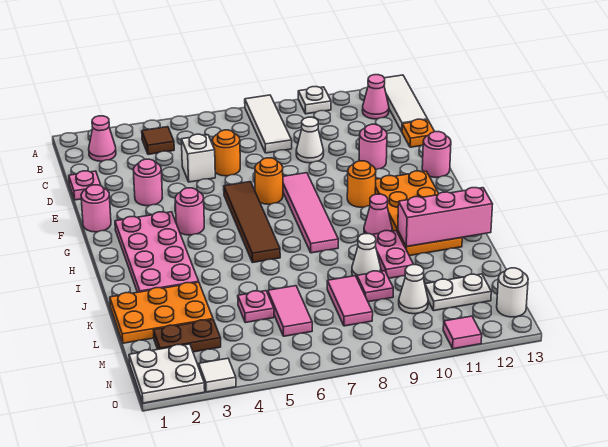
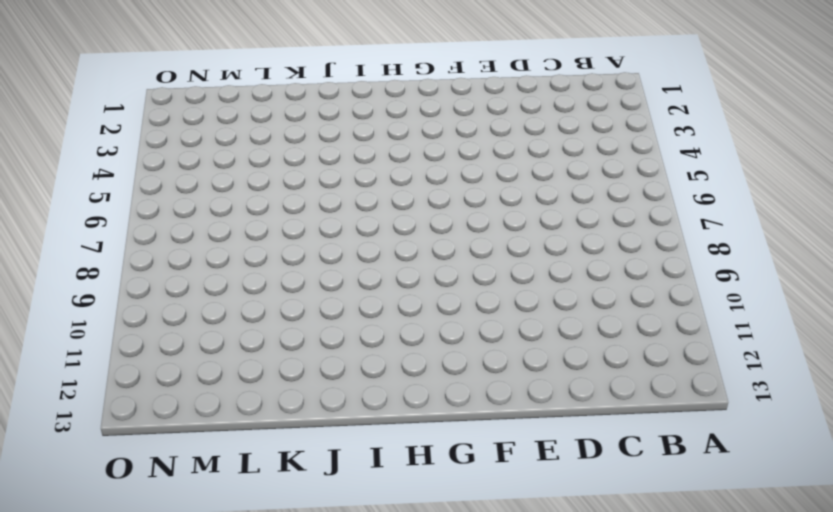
none -> white tile A8:C8 level 1
none -> white plate A10 level 1
none -> white tile A13:C13 level 1
none -> pink cone B2 level 1

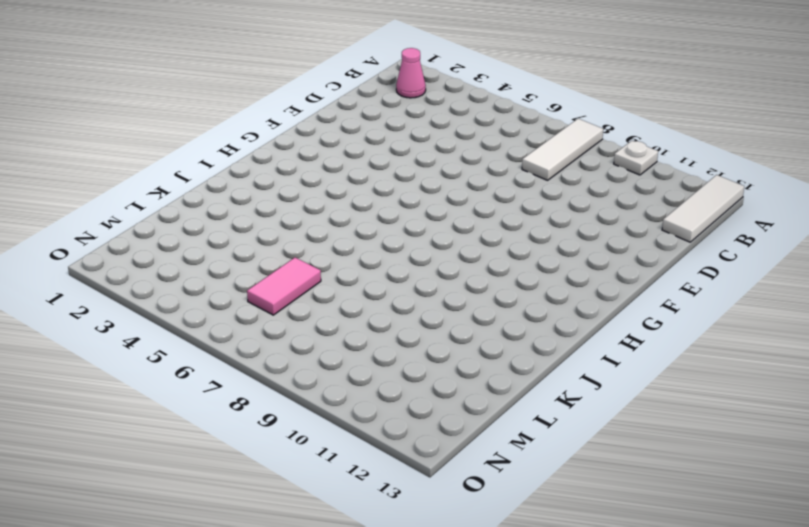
none -> brown tile B4 level 1
none -> pink cone B12 level 1
none -> pink plate D1 level 1
none -> white brick D5 level 1

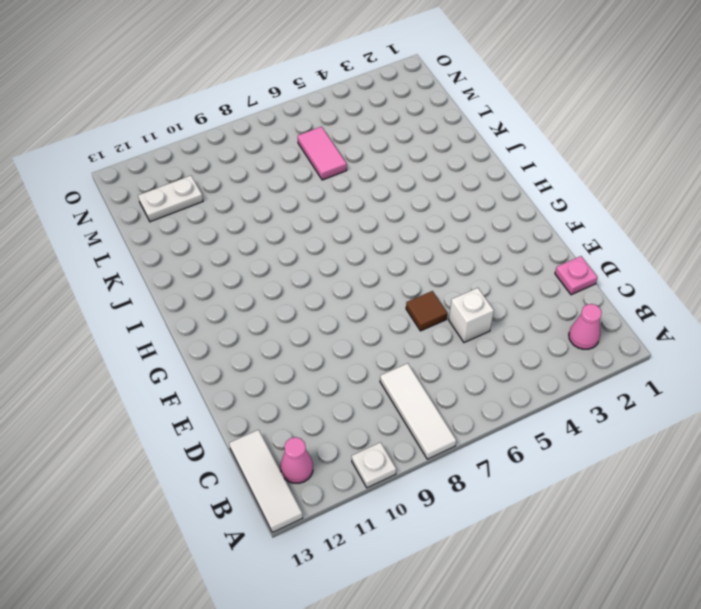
brown tile E6 level 1 -> brown tile B4 level 1
none -> orange round brick D6 level 1
none -> white cone D9 level 1
none -> orange plate D13 level 1
none -> pink round brick E3 level 1

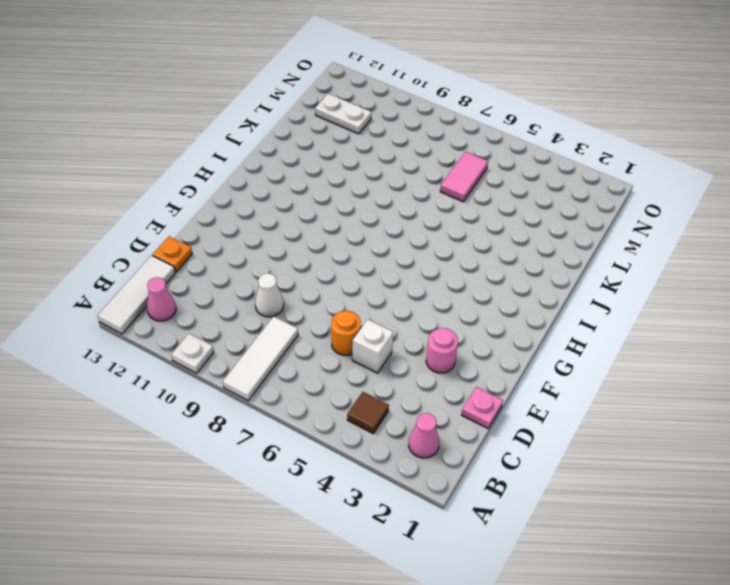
none -> pink round brick E11 level 1
none -> pink round brick F1 level 1
none -> brown tile F6:I6 level 1
none -> orange round brick F7 level 1

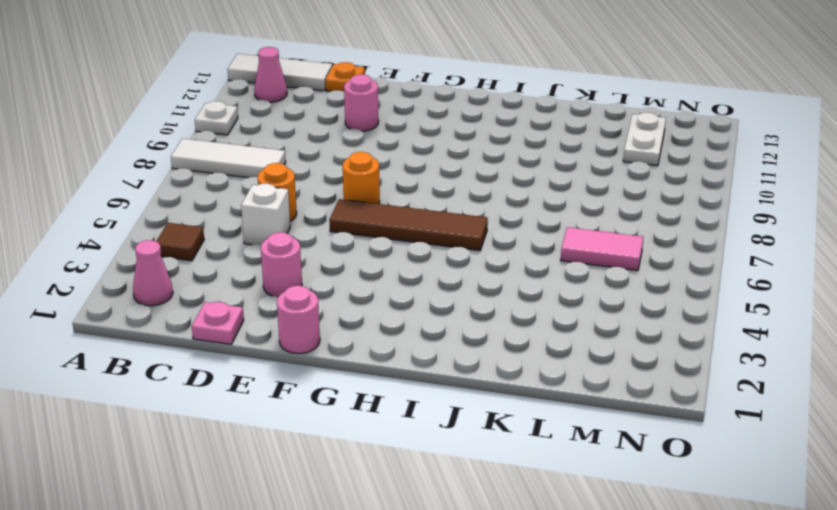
none -> white cone D9 level 1
none -> pink tile F8:I8 level 1
none -> pink round brick F13 level 1
none -> pink plate G2:J3 level 1

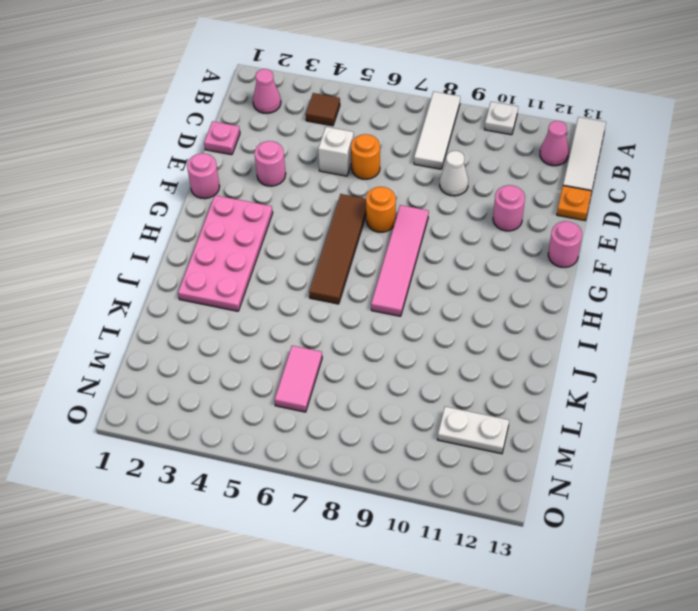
none -> pink round brick G4 level 1
none -> orange round brick G10 level 1
none -> orange plate G11:J12 level 1
none -> pink cone I10 level 1

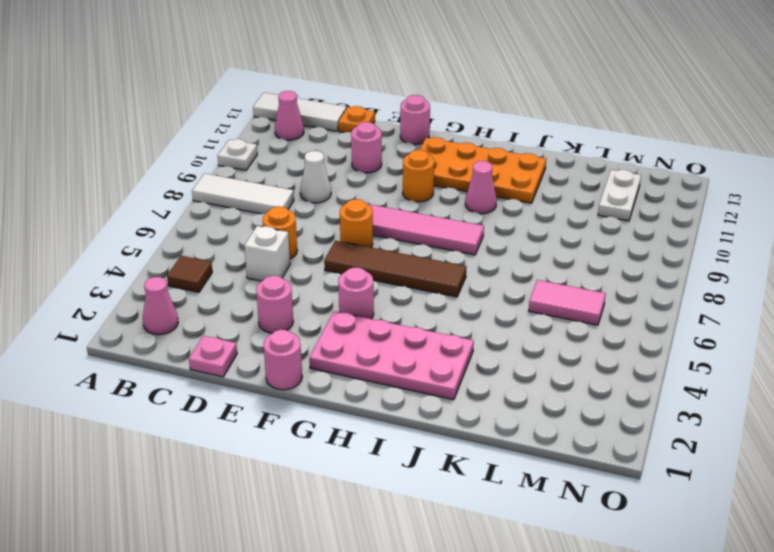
none -> pink plate J10:K10 level 1
none -> orange plate K1:L3 level 1
none -> white cone K9 level 1
none -> pink plate L5 level 1

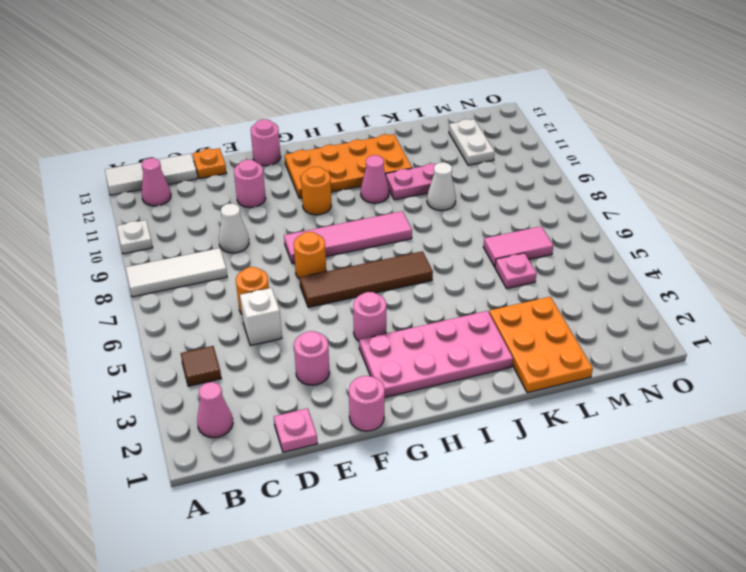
none -> pink tile L8:M8 level 1
none -> pink plate L9 level 1
none -> brown plate M2:M3 level 1
none -> white cone M10 level 1

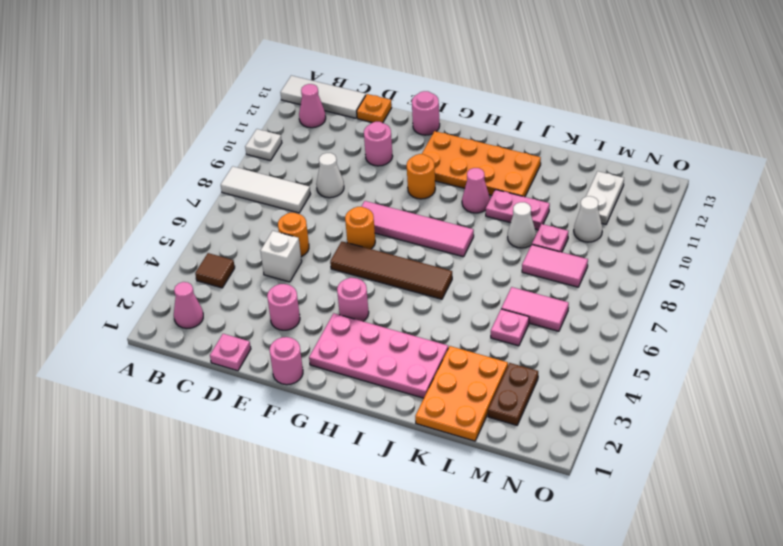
none -> white plate N1:O2 level 1
none -> white round brick N13 level 1
none -> white tile O3 level 1
none -> pink tile O11 level 1

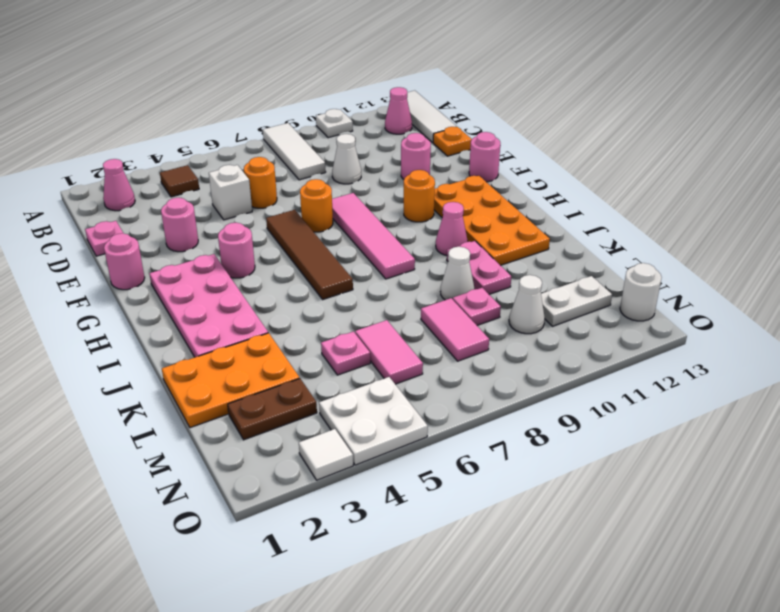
white plate N4:O5 level 1 -> white plate N1:O2 level 1
none -> pink tile O11 level 1
none -> pink brick J11:J13 level 2

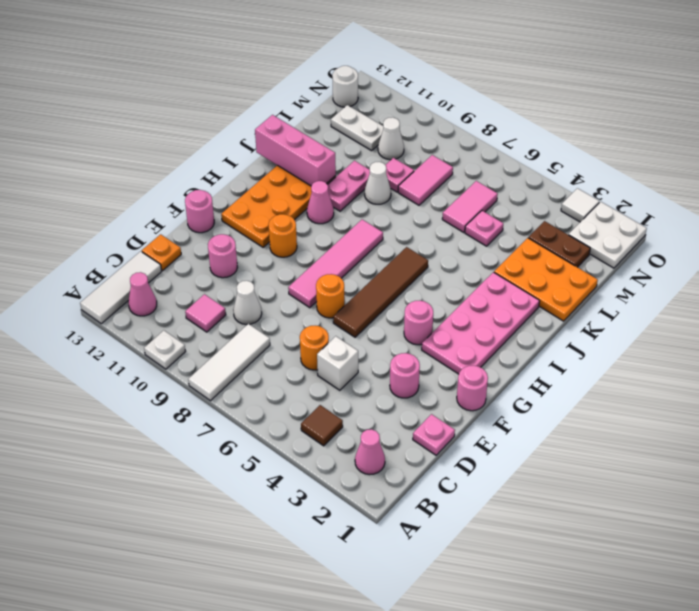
pink tile C10 level 1 -> pink tile O11 level 1

